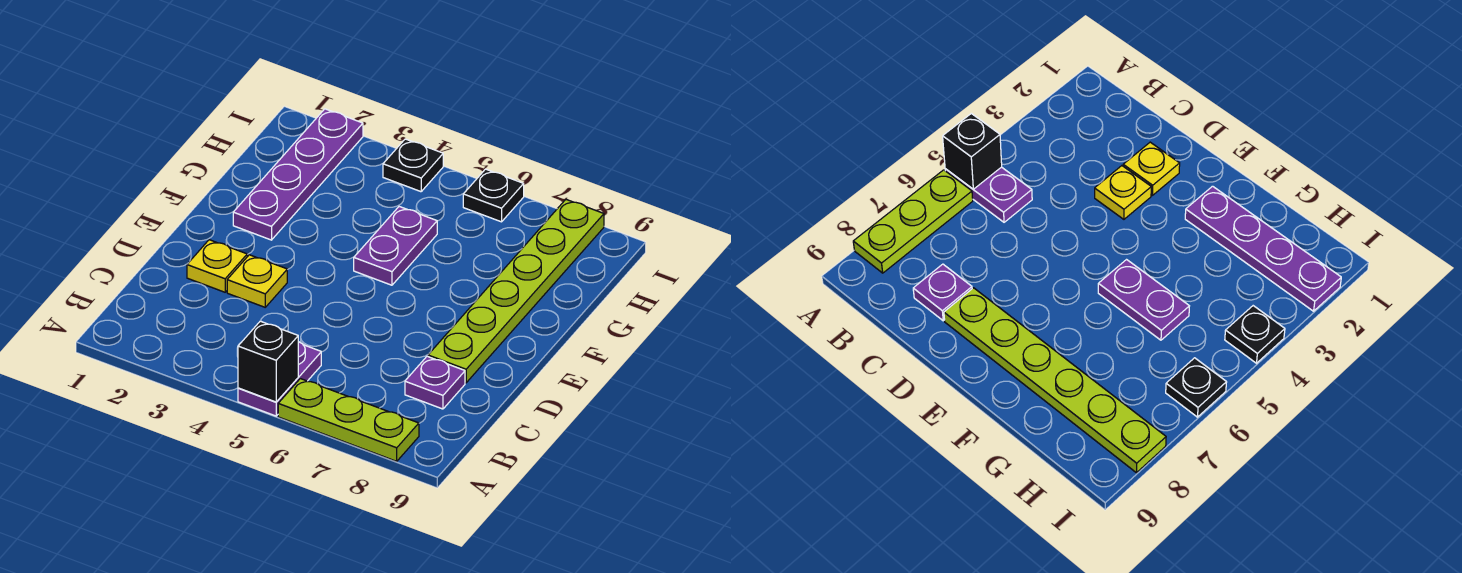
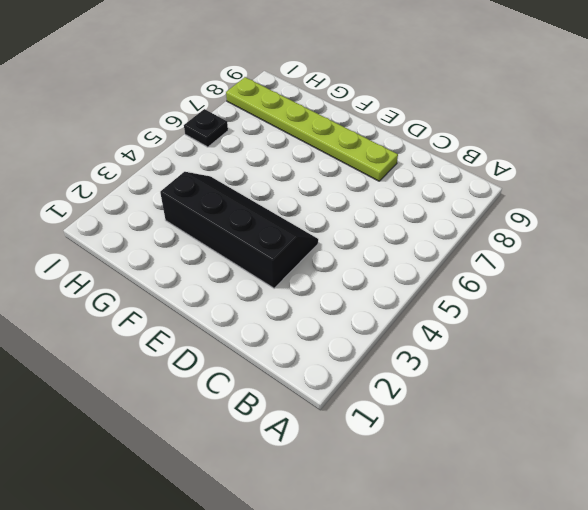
black slope D3:G4 level 1 top 3 -> yellow plate D3 level 1
none -> purple plate A5:B5 level 1
none -> lime plate A6:A8 level 1

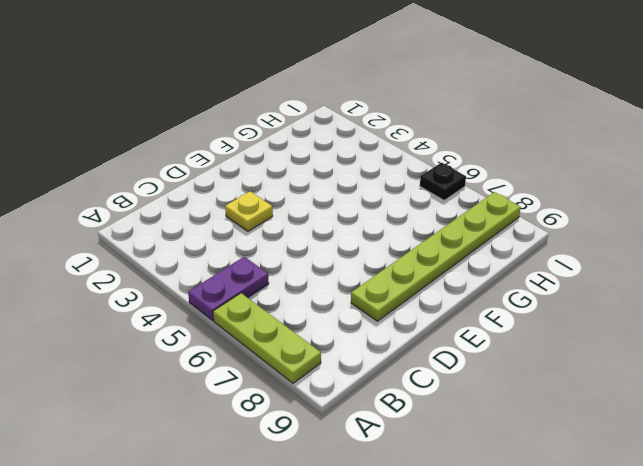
none -> purple plate C8 level 1
none -> yellow plate D2 level 1

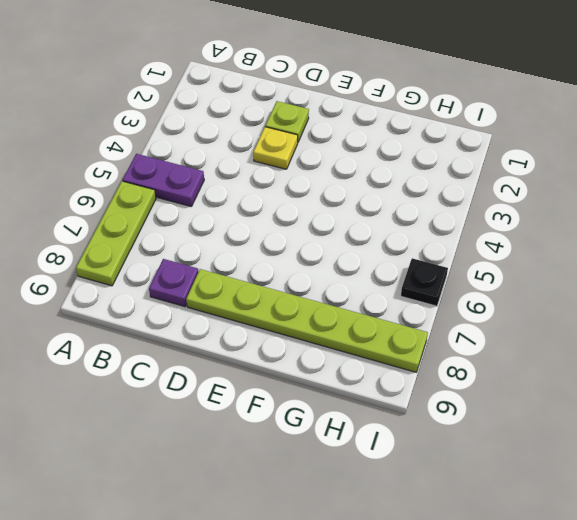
lime plate D2 level 1 -> yellow plate D2 level 1
none -> purple plate F2:I2 level 1
none -> purple plate F5:G5 level 1

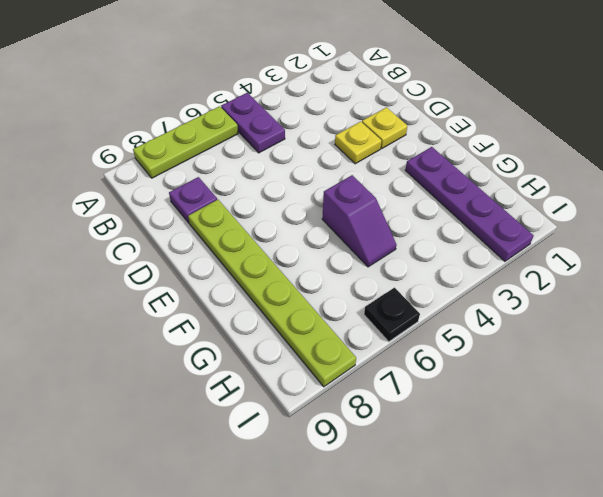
purple slope F5:G5 level 1 top F -> purple plate F5:G5 level 1
none -> black plate I4 level 1
none -> black brick A5 level 2

